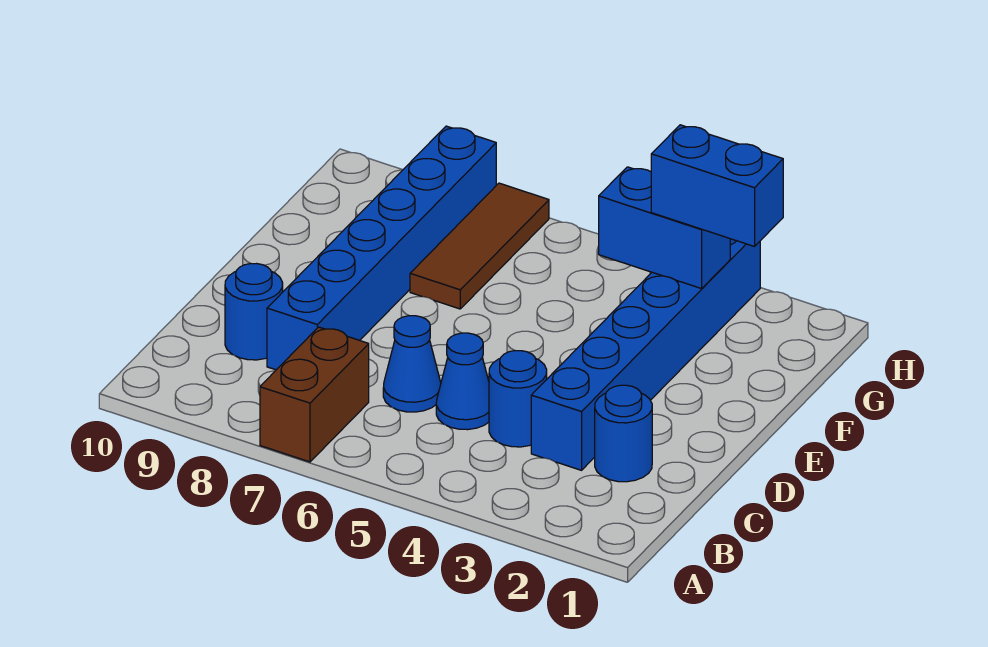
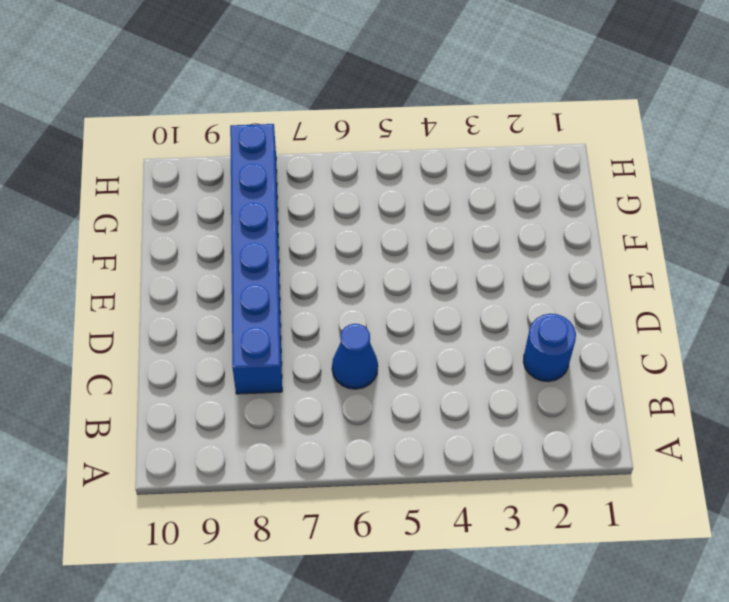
none -> brown brick A7:B7 level 1
none -> blue brick C3:H3 level 1

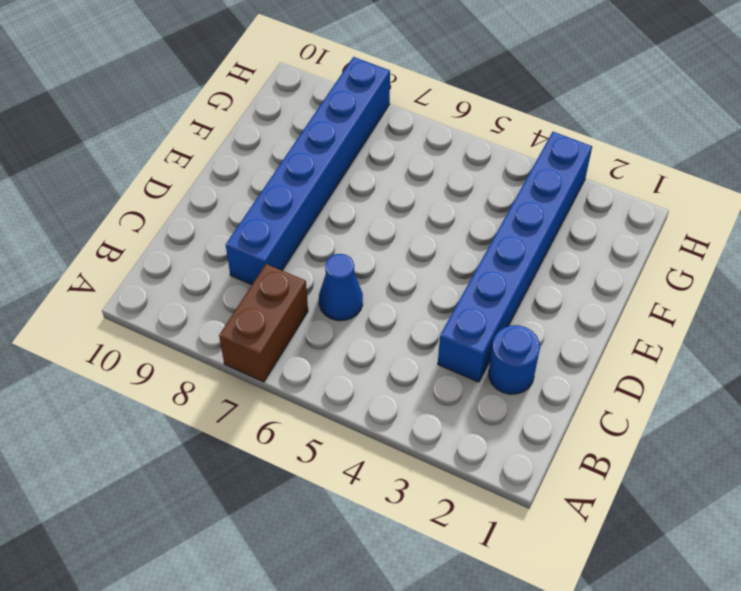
none -> blue round brick C4 level 1
none -> blue cone C5 level 1

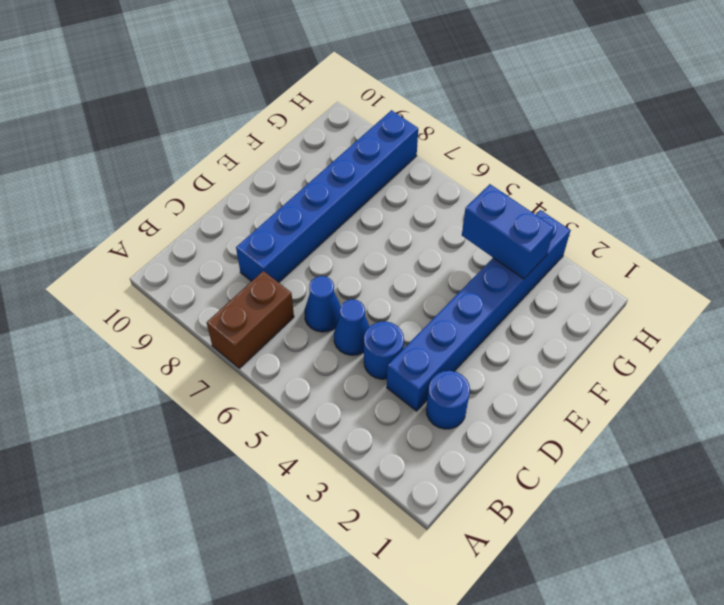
none -> blue round brick C9 level 1
none -> brown tile F7:H7 level 1

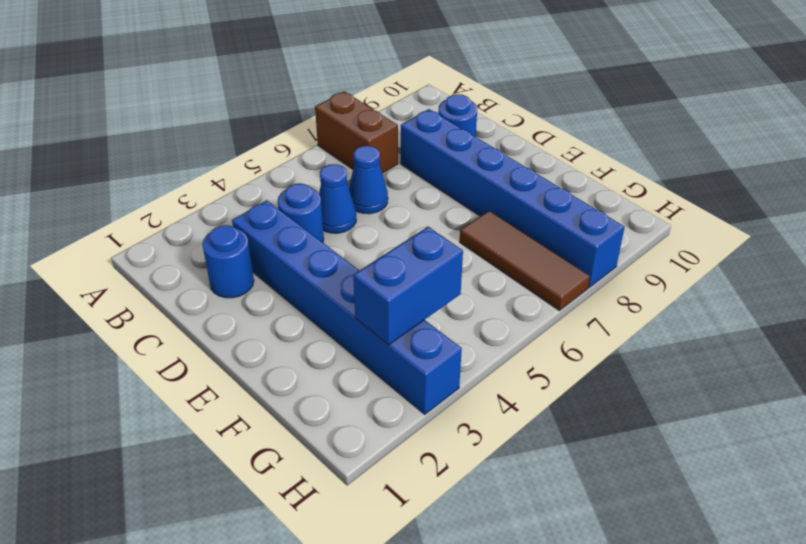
none -> blue brick G2:G3 level 3

